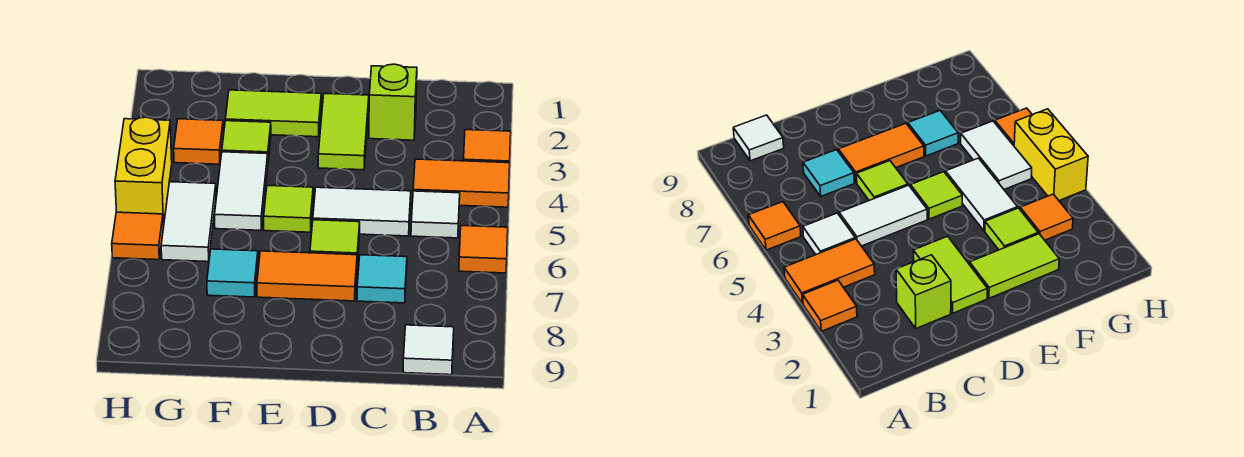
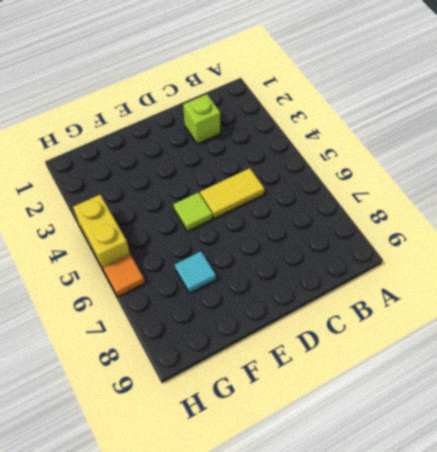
yellow tile C5:D5 level 1 -> white tile C5:D5 level 1
none -> orange tile A3 level 1
none -> orange tile A4:B4 level 1
none -> orange tile A6 level 1

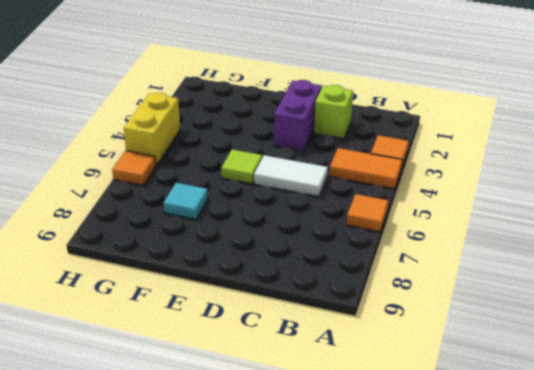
purple brick D2:D3 level 1 -> lime tile D2:D3 level 1
none -> white tile B5 level 1
none -> white tile B9 level 1
none -> cyan tile C7 level 1

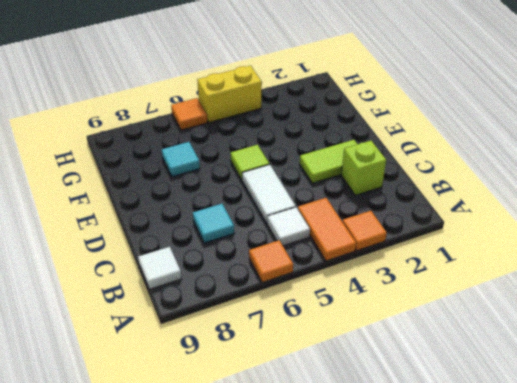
none -> lime tile D6 level 1
none -> orange tile D7:E7 level 1
none -> lime tile E2:F2 level 1

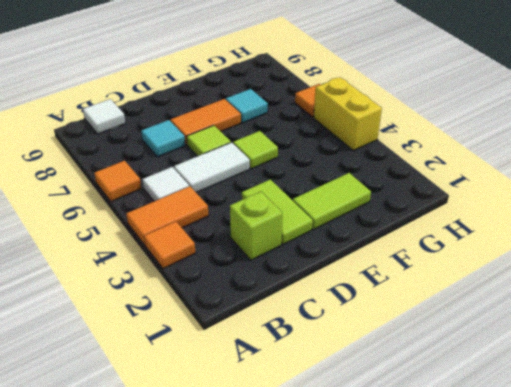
none -> lime tile F3 level 1
none -> white tile F4:F5 level 1
none -> orange tile G3 level 1

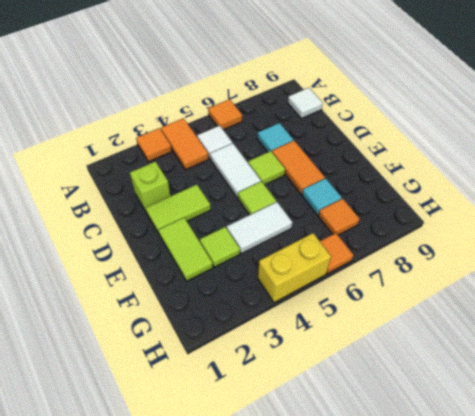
orange tile G7 level 1 -> orange tile G3 level 1
none -> white tile G5:G6 level 1

